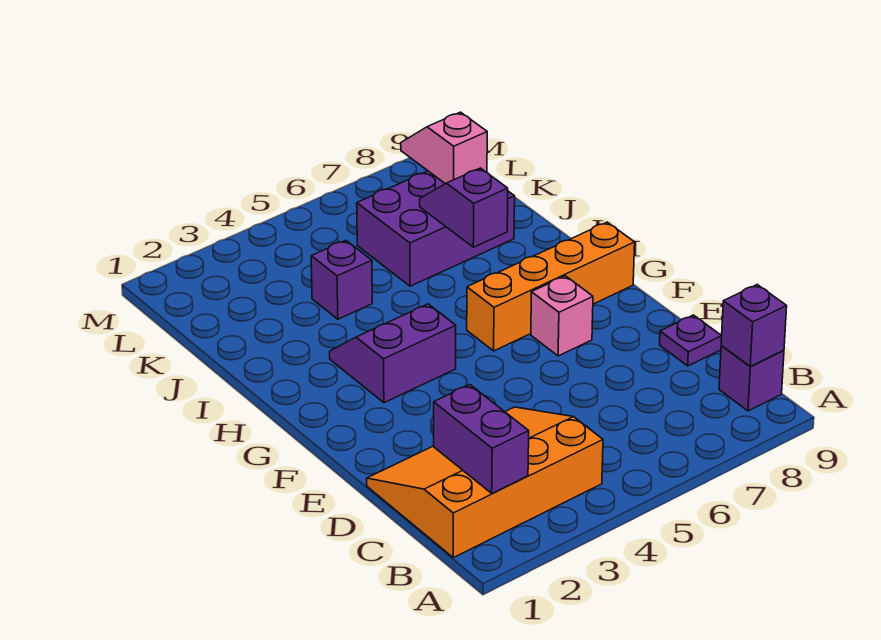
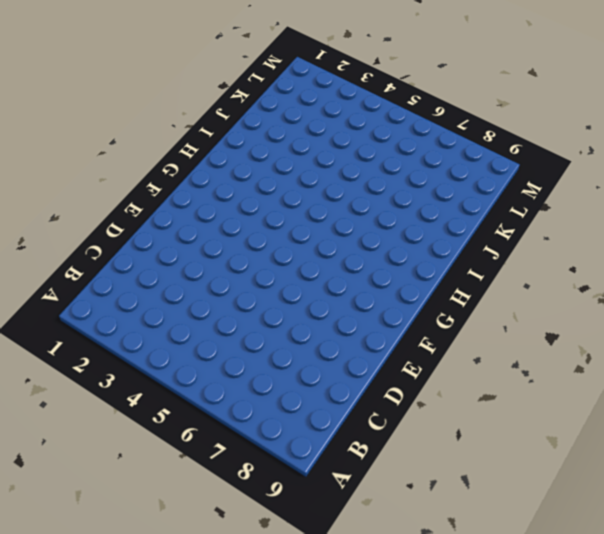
none -> orange slope B1:D4 level 1 top B
none -> purple brick B9 level 1
none -> purple plate D9 level 1

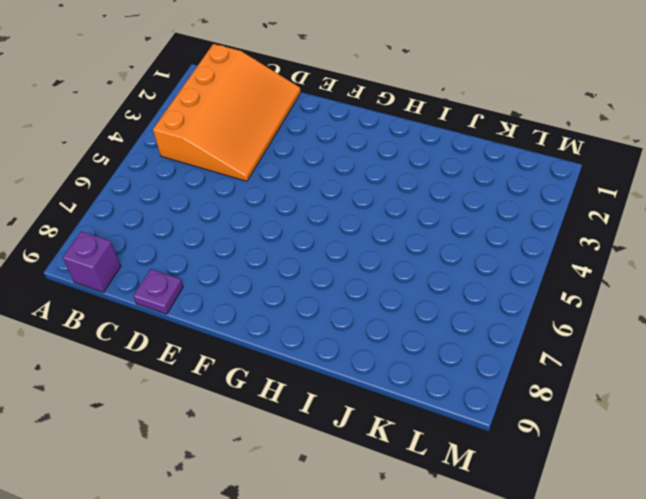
none -> pink brick F7 level 1
none -> purple slope G3:H4 level 1 top G
none -> orange brick G6:G9 level 1

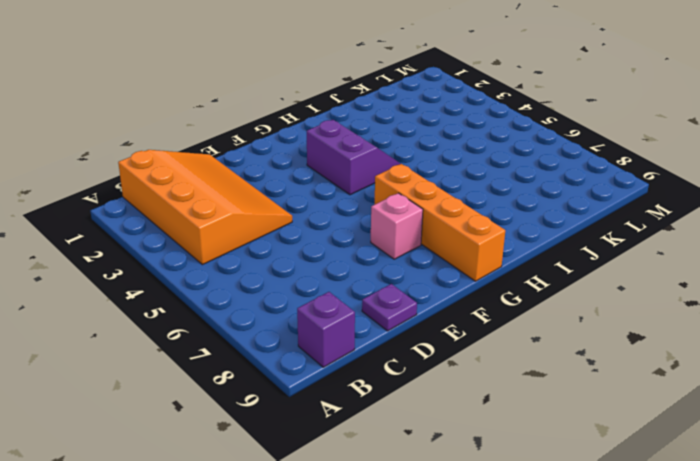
none -> purple brick J4 level 1
none -> purple brick J6:K8 level 1
none -> purple brick B2:C2 level 2

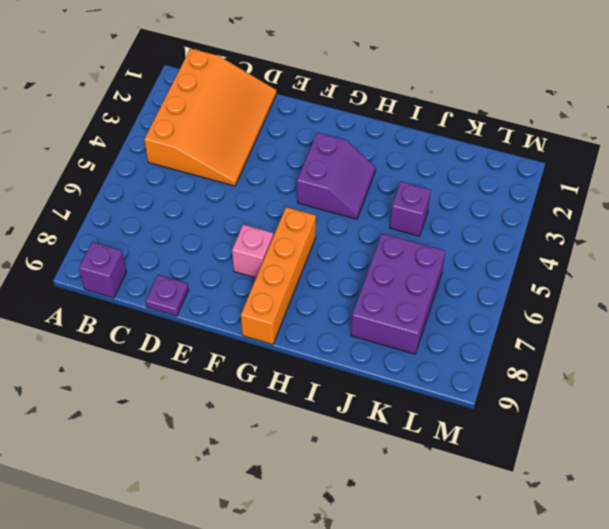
none -> purple brick B2:C2 level 2
none -> purple brick B9 level 2
none -> purple slope I7:J7 level 2 top I

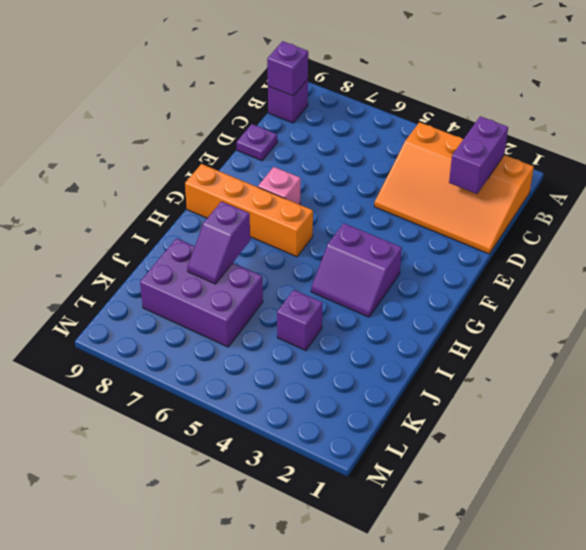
none -> pink slope K8:L8 level 2 top K

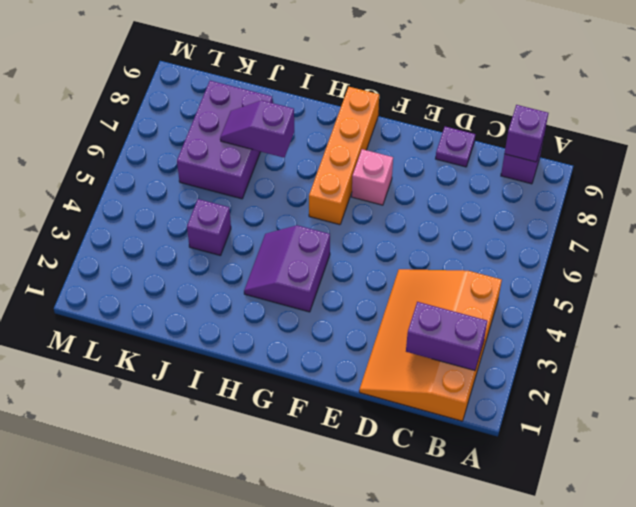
none -> pink slope K8:L8 level 2 top K

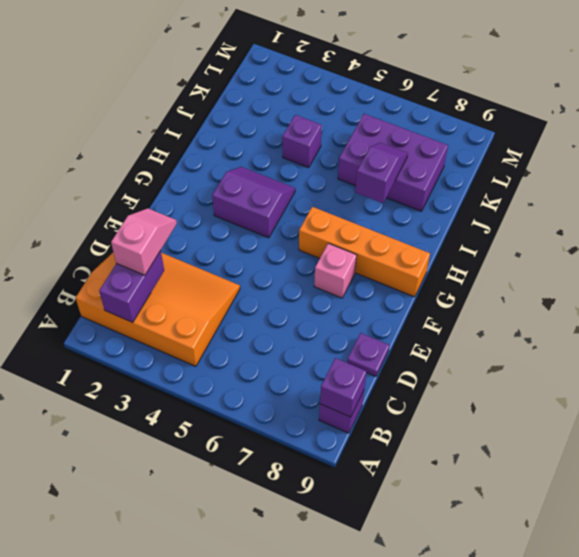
pink slope C2:D2 level 3 top C -> pink slope K8:L8 level 2 top K

